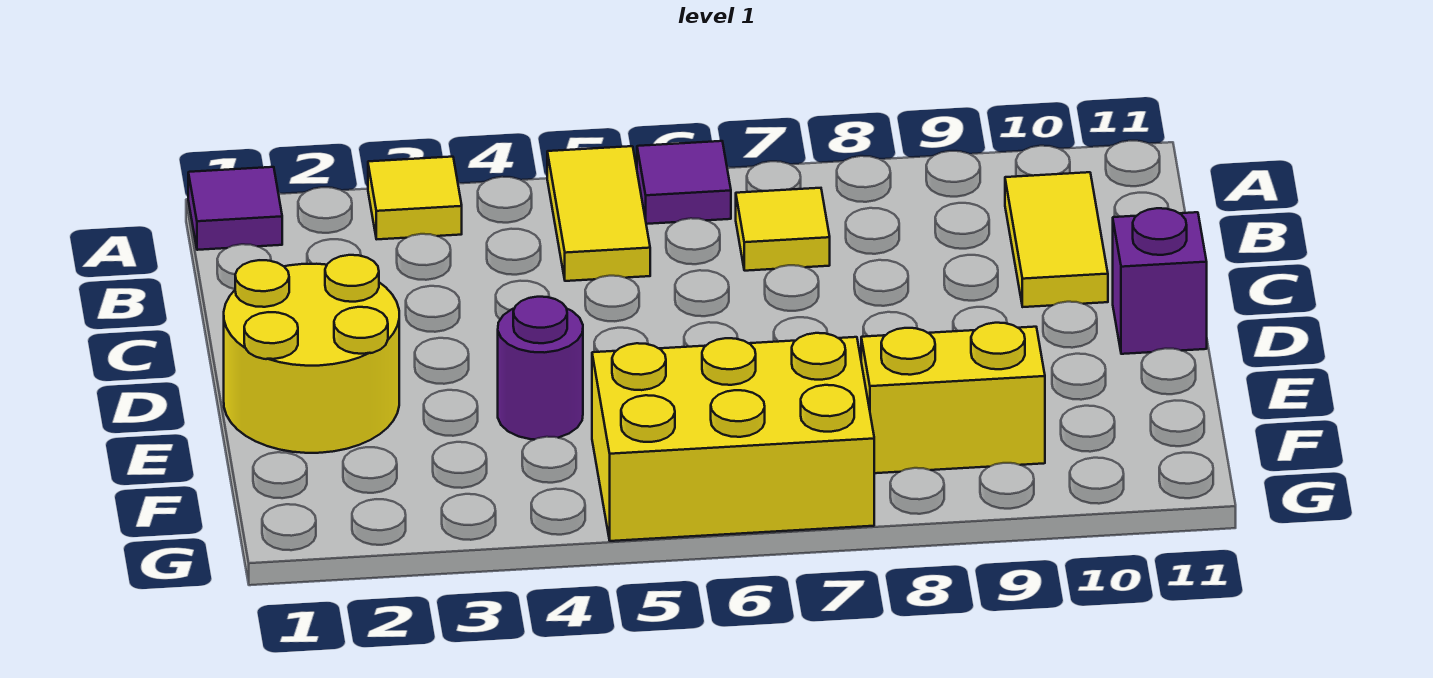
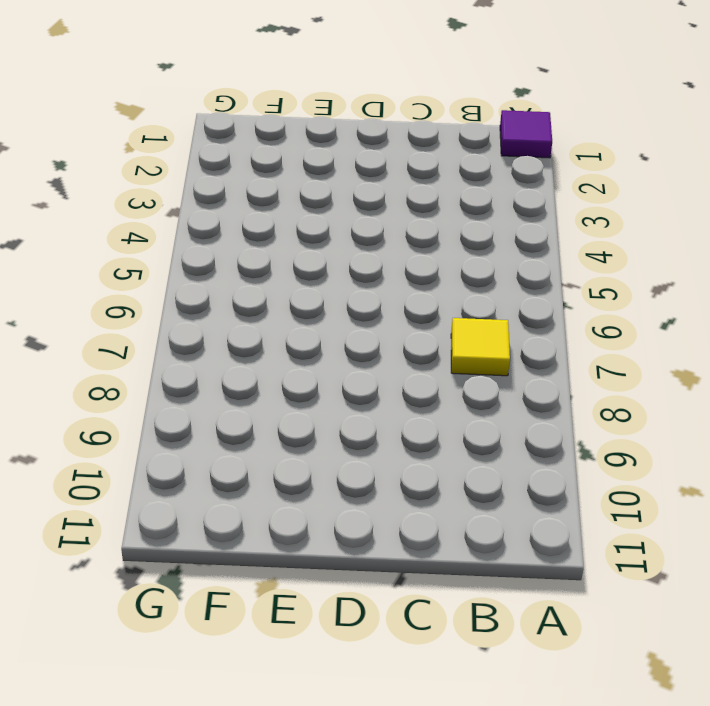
none -> yellow tile A3 level 1
none -> yellow tile A5:B5 level 1

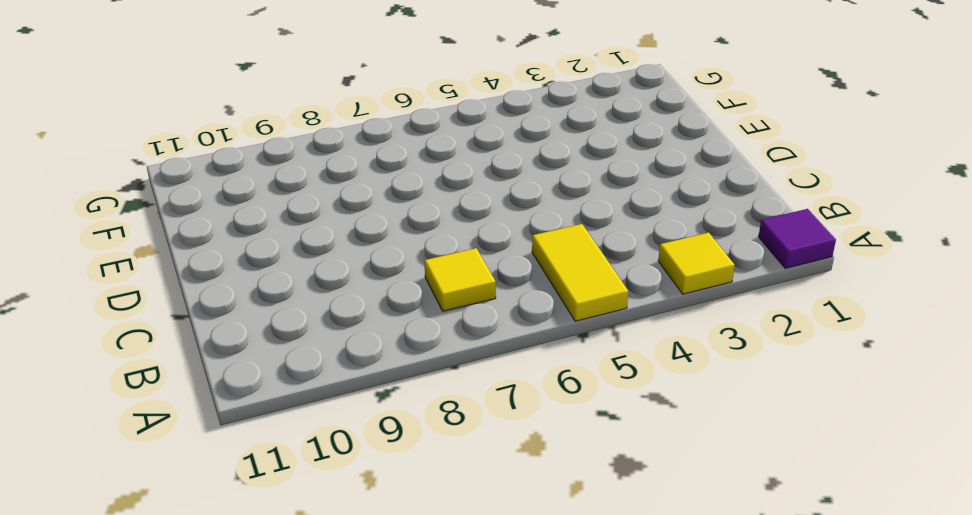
none -> purple tile A6 level 1
none -> yellow tile B10:C10 level 1

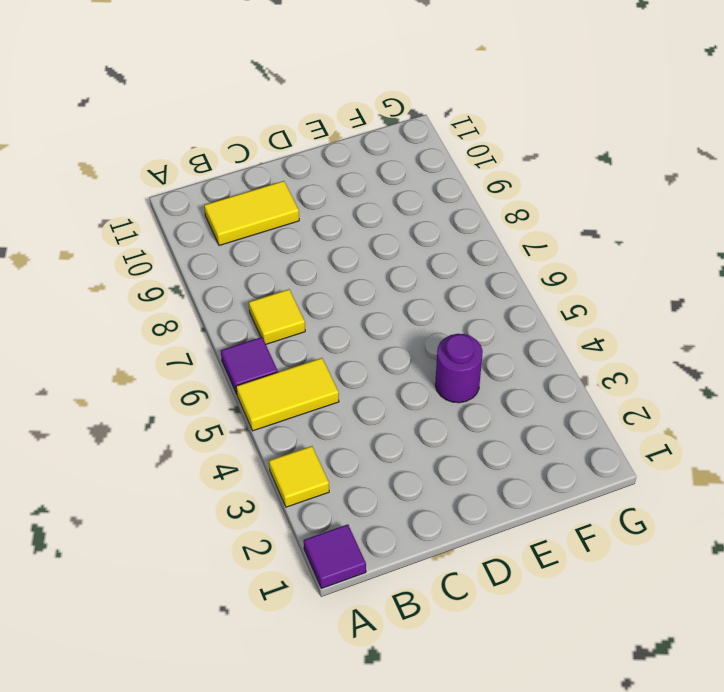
none -> yellow round brick D1:E2 level 1
none -> purple brick D11 level 1

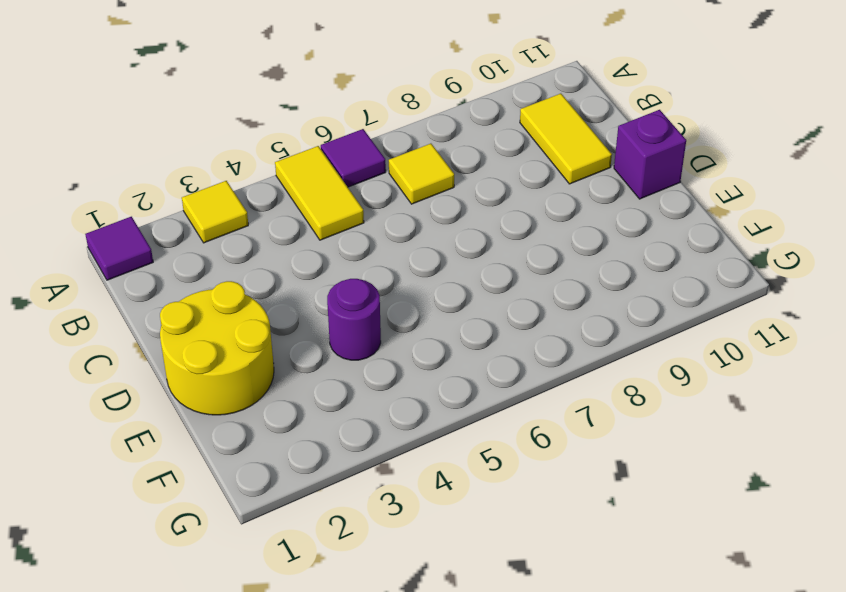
none -> yellow brick F5:G7 level 1
none -> yellow brick F8:F9 level 1

